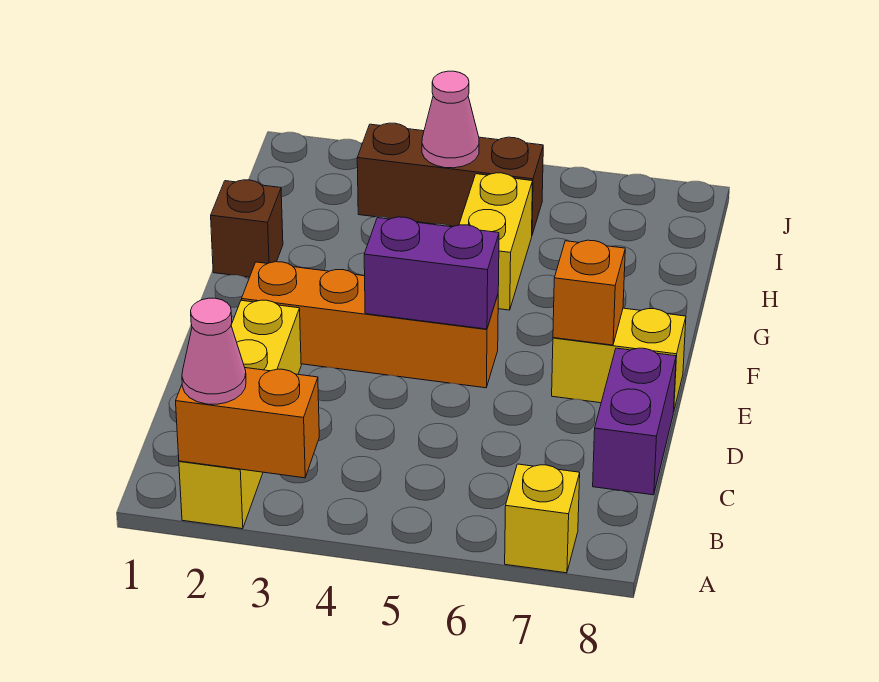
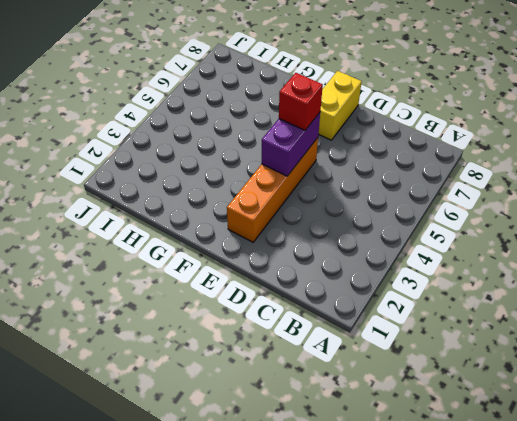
red brick E5 level 3 -> none
none -> yellow brick A2:D2 level 1
none -> yellow brick A7 level 1
none -> purple brick C8:D8 level 1

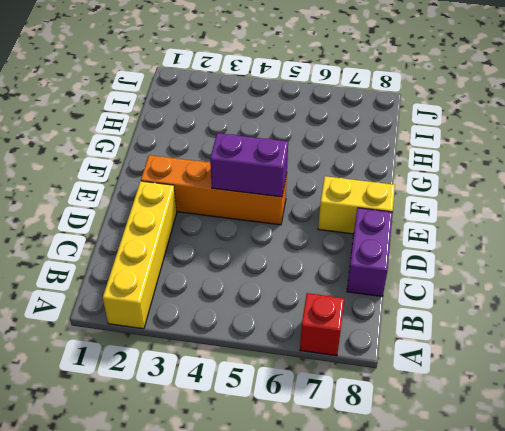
red brick A7 level 1 -> yellow brick A7 level 1
none -> brown brick G1 level 1
none -> yellow brick G5:H5 level 1
none -> brown brick I3:I5 level 1

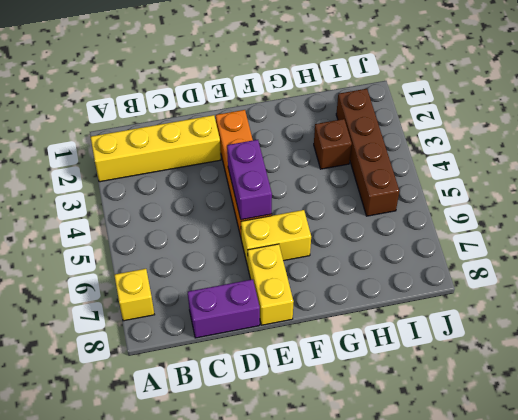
yellow brick E6:F6 level 1 -> yellow brick G5:H5 level 1
brown brick H3 level 1 -> brown brick G1 level 1
brown brick I2:I5 level 1 -> brown brick I3:I5 level 1
none -> orange brick A2:A3 level 2
none -> orange brick E7 level 2
none -> pink cone I4 level 2

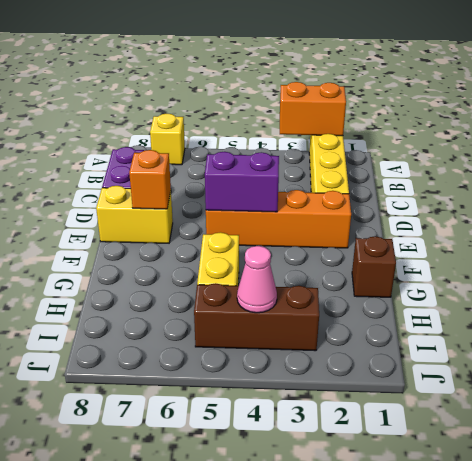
none -> pink cone A2 level 3

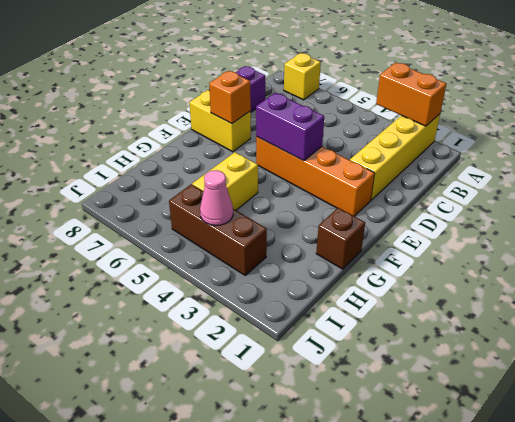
none -> pink cone A2 level 3

